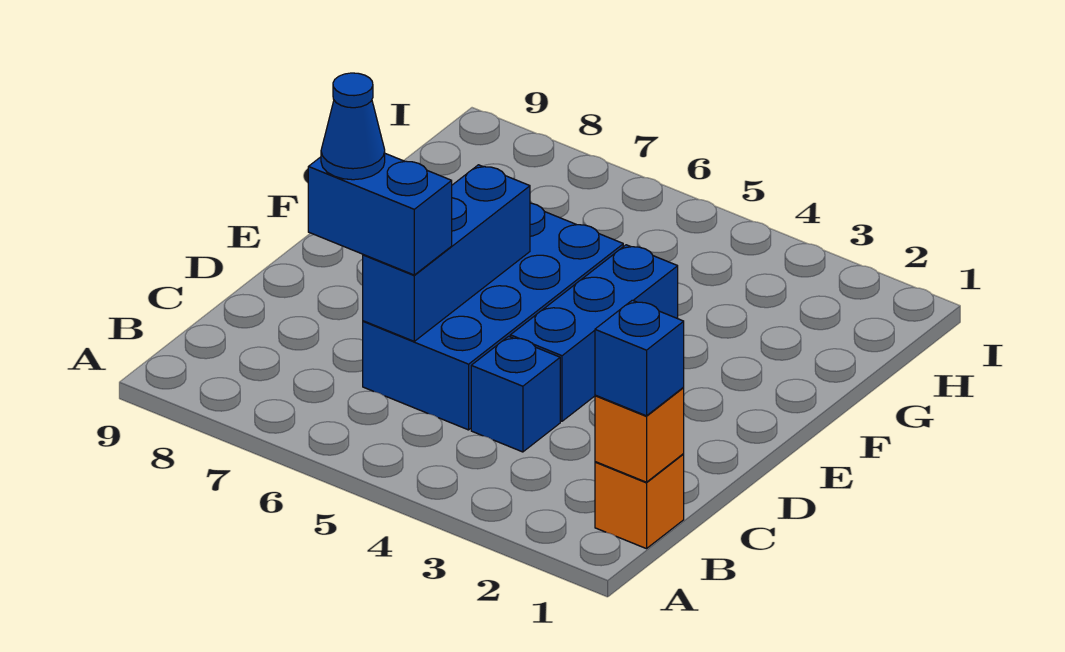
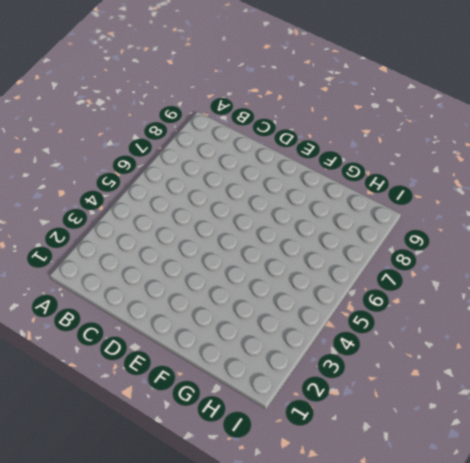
none -> orange brick B1 level 1
none -> blue brick C4 level 1

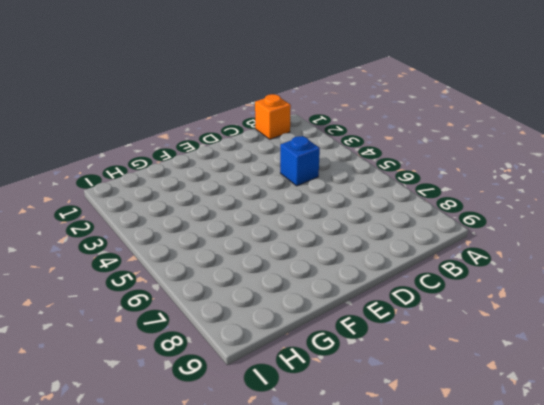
none -> blue brick C5:F6 level 1
none -> blue brick D4:F4 level 1

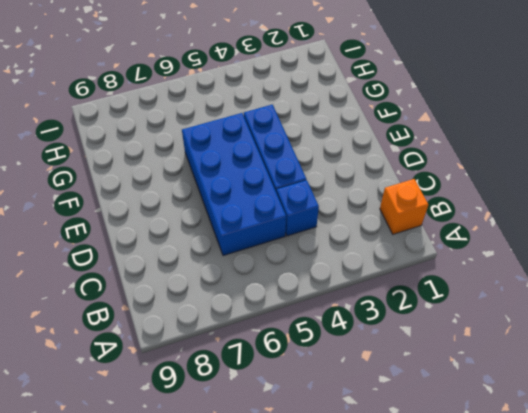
none -> orange brick B1 level 2
none -> blue brick C6:E6 level 2

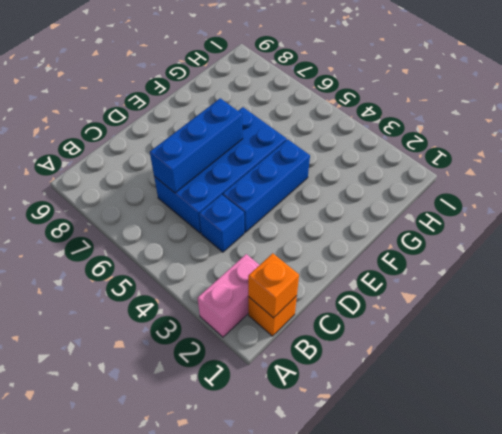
pink brick A2:B2 level 1 -> none
none -> blue brick B1 level 3
none -> blue brick C6:C7 level 3

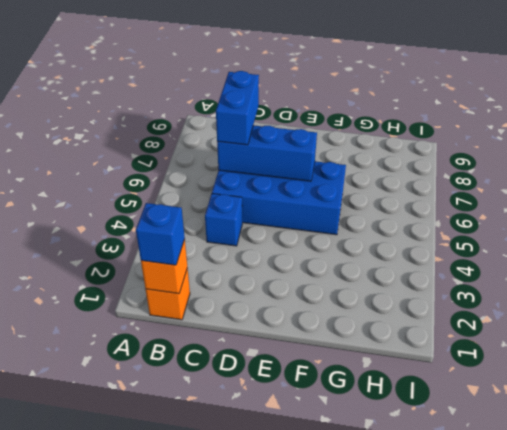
none -> blue brick D4:F4 level 1
none -> blue cone C7 level 4

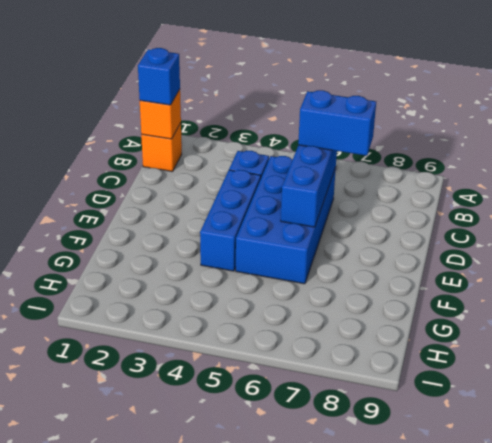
none -> blue cone C7 level 4

